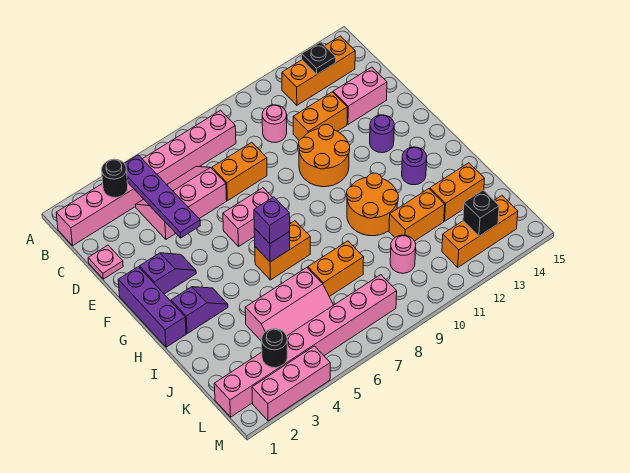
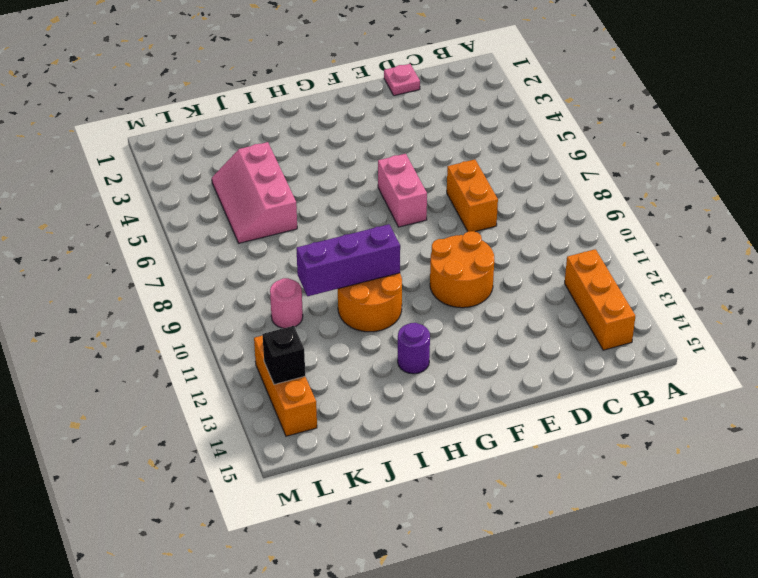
purple brick H10:J10 level 2 -> purple brick F1:H1 level 1
none -> pink brick B1:B8 level 1
none -> pink slope C4:D6 level 1 top D
none -> pink round brick C10 level 1
none -> orange brick D11:D12 level 1

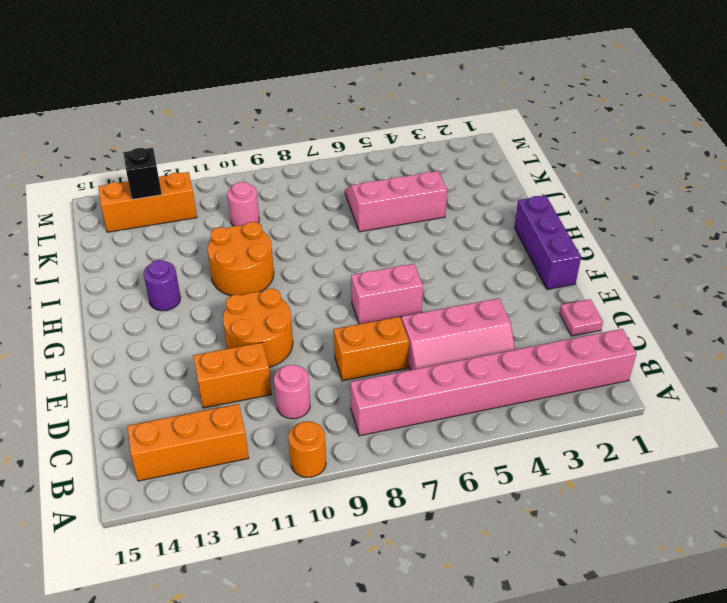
orange round brick A10 level 1 -> none
none -> pink brick D13:D14 level 1
none -> purple slope F2:F3 level 1 top 2
none -> purple round brick F13 level 1
none -> purple slope H2:H3 level 1 top 2

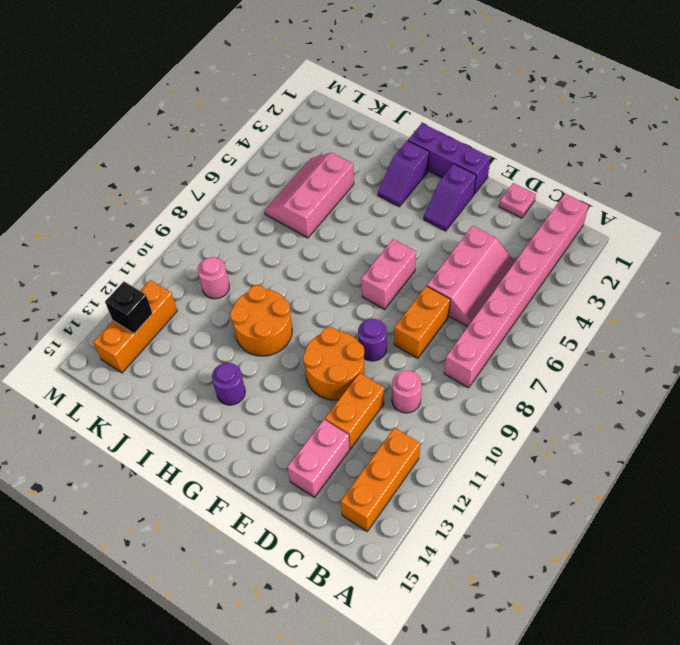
purple round brick E9 level 1 -> purple round brick F13 level 1
none -> orange brick H6:H7 level 1
none -> orange brick J7:J8 level 1
none -> orange brick J11:J12 level 1
none -> orange brick J13:J14 level 1

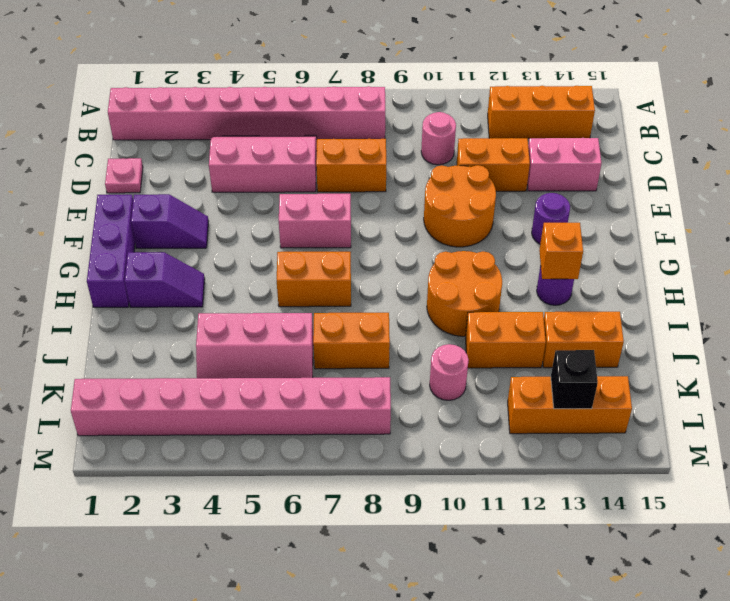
orange brick H13 level 2 -> none
none -> pink brick M2:M4 level 1
none -> black round brick B3 level 2
none -> purple plate B4:E4 level 2
none -> black plate B13 level 2

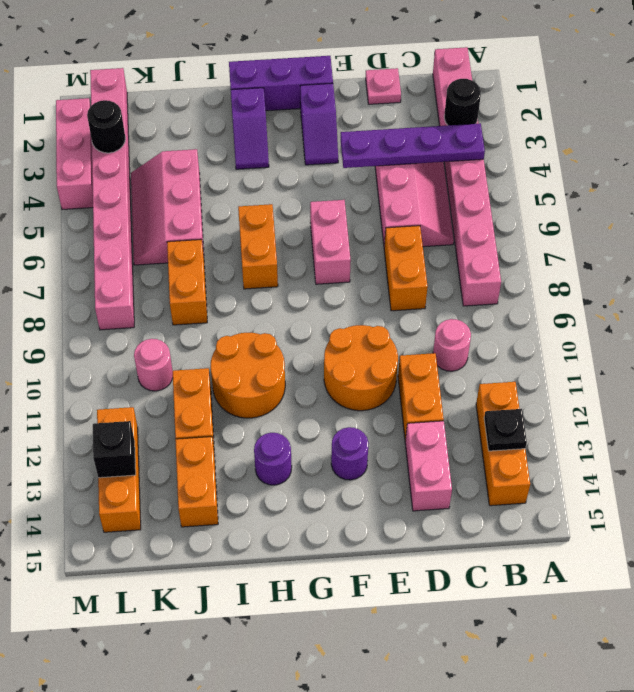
none -> purple brick H6 level 2
none -> purple brick H6 level 3

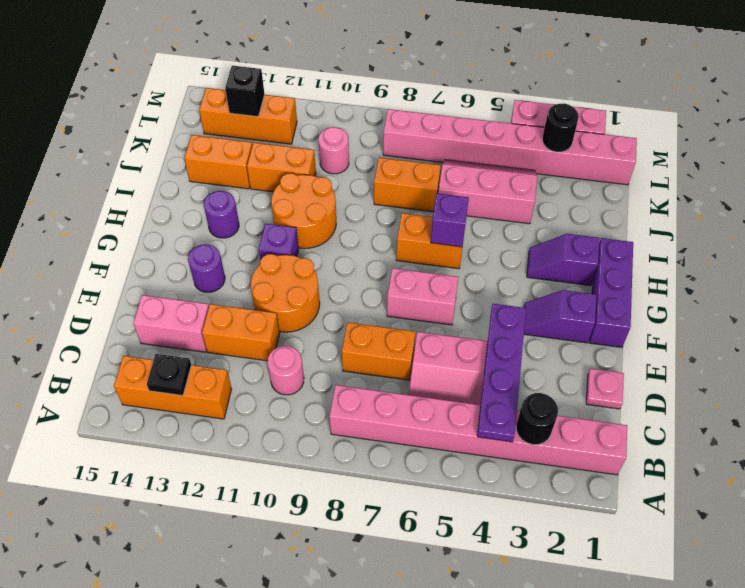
purple brick G11 level 1 -> purple brick H6 level 3

